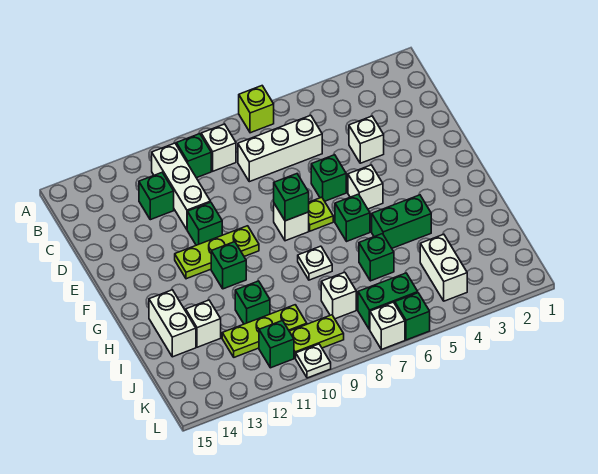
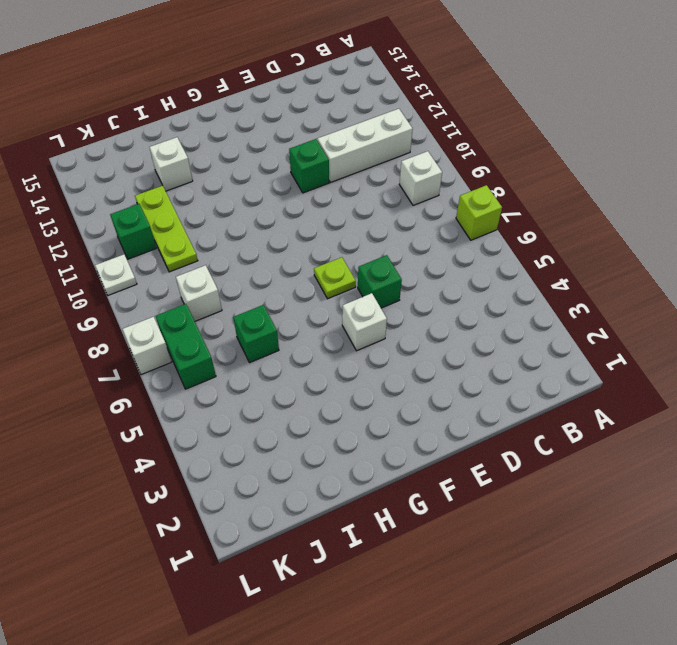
none -> green brick B10 level 1
none -> white brick C6:C8 level 1
none -> green brick C12 level 1
none -> white brick D4 level 1

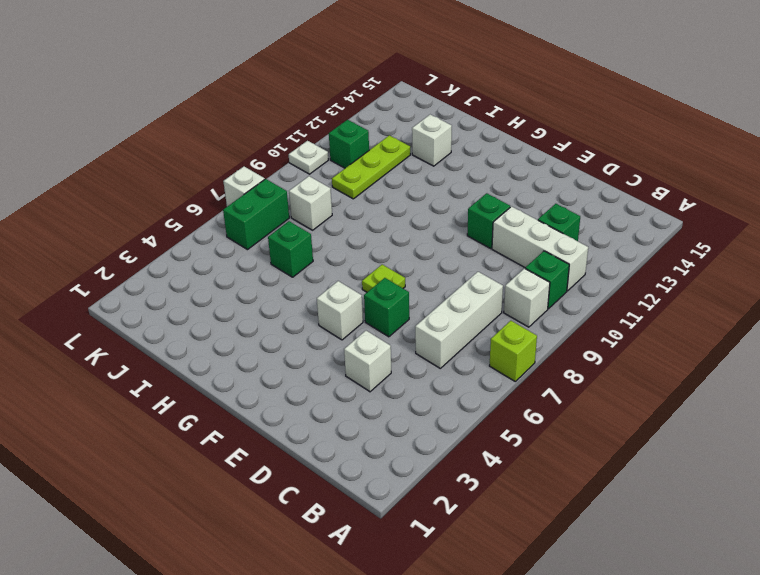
none -> white brick F8 level 1
none -> lime plate F10:F12 level 1
none -> green brick G6 level 1
none -> green brick G11 level 1

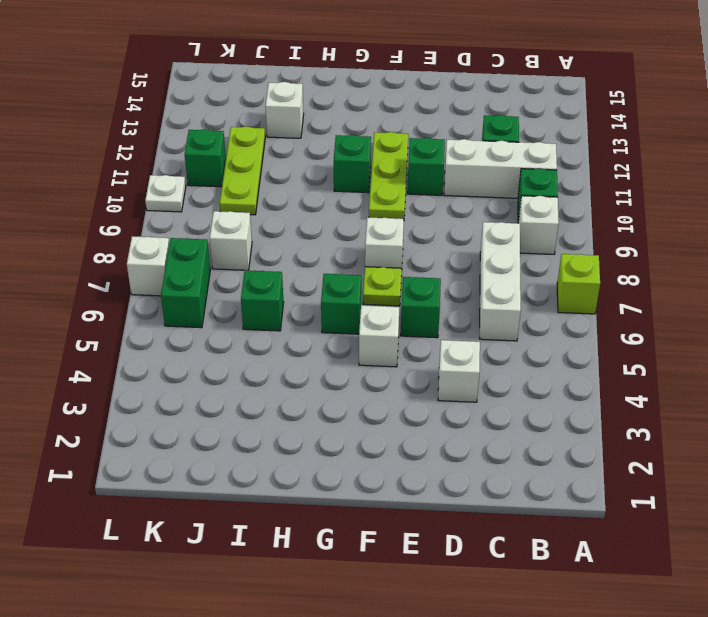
none -> green brick H4:H5 level 1
none -> white plate H8 level 1
none -> white brick H14:I14 level 1
none -> green brick I11 level 1

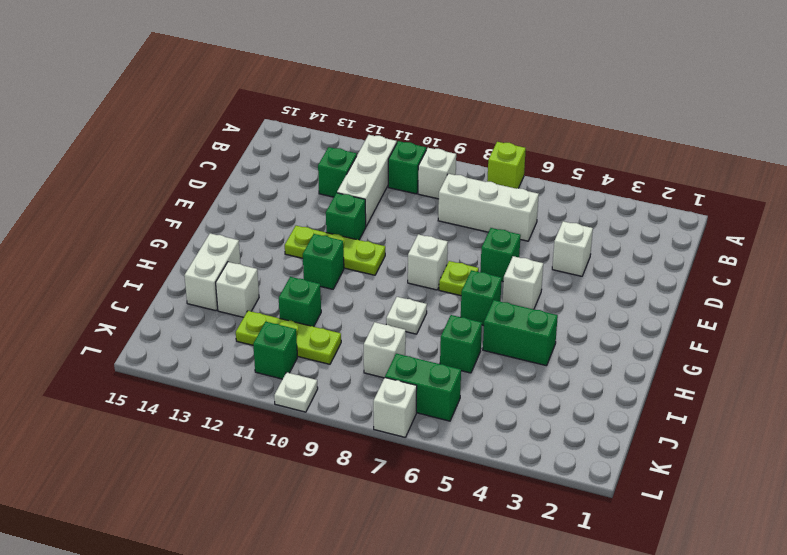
none -> white brick J4:K4 level 1
none -> lime plate K9:K10 level 1
none -> green brick L6 level 1
none -> green brick F8 level 2

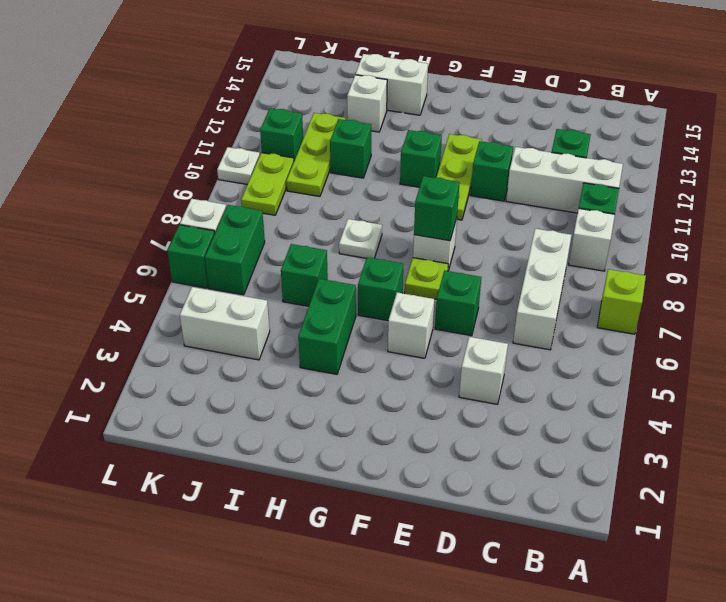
none -> white brick J8 level 1

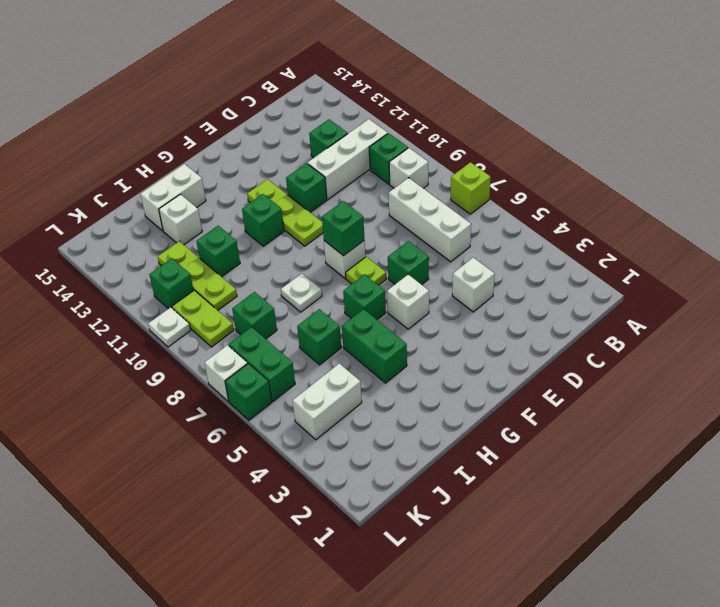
green brick J8 level 1 -> white brick J8 level 1

